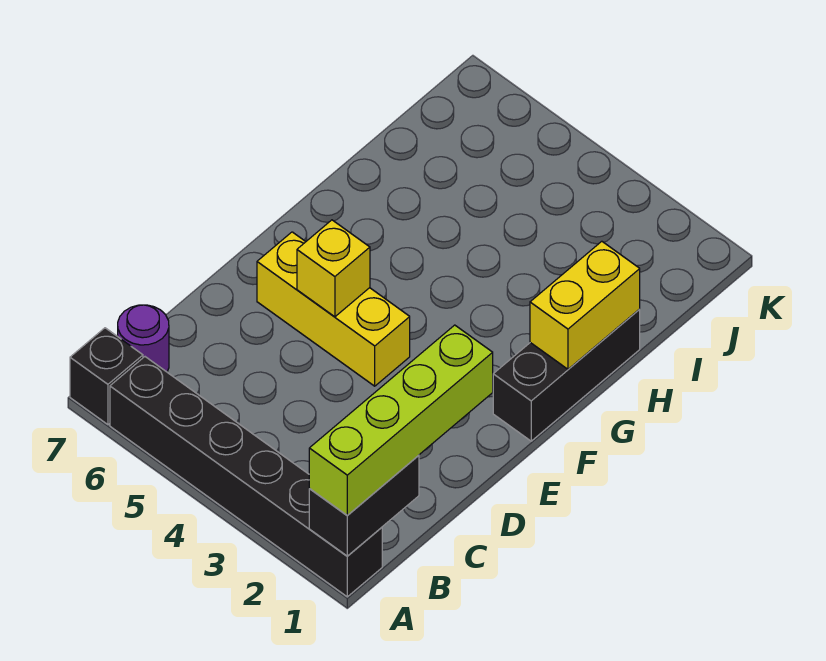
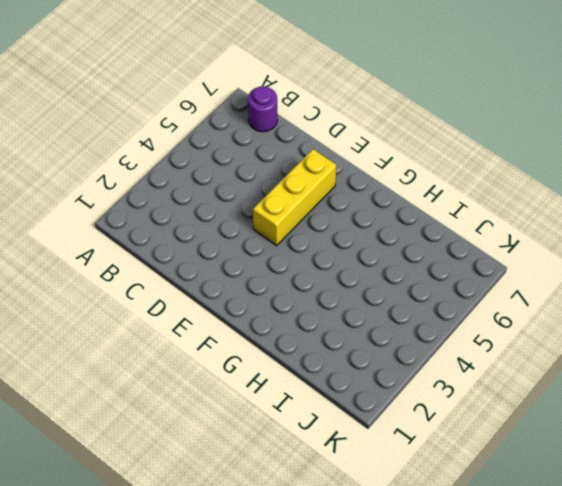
none -> black brick A1:A6 level 1
none -> black brick A7 level 1

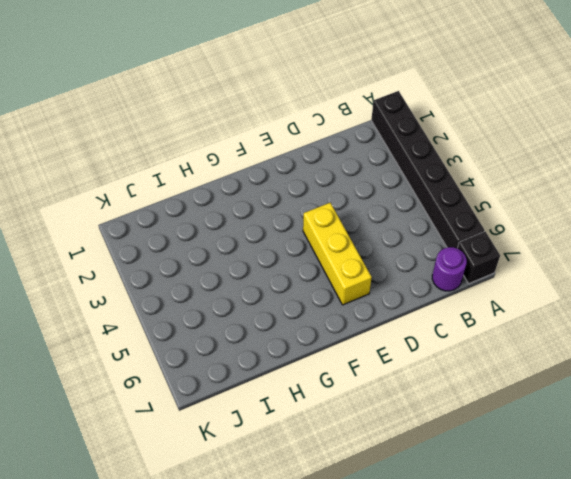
none -> black brick F1:H1 level 1
none -> black brick A1:B1 level 2

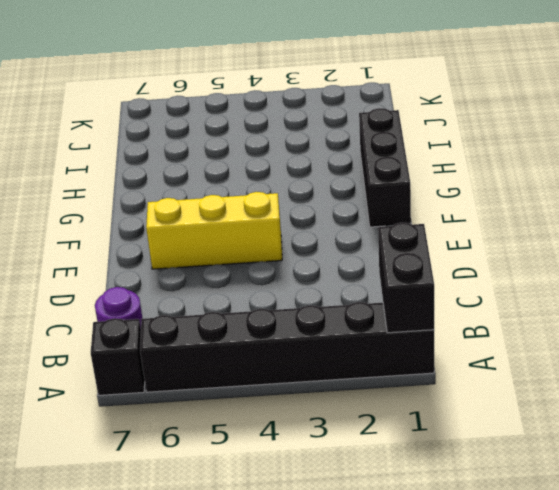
none -> yellow brick E5 level 2
none -> yellow brick G1:H1 level 2

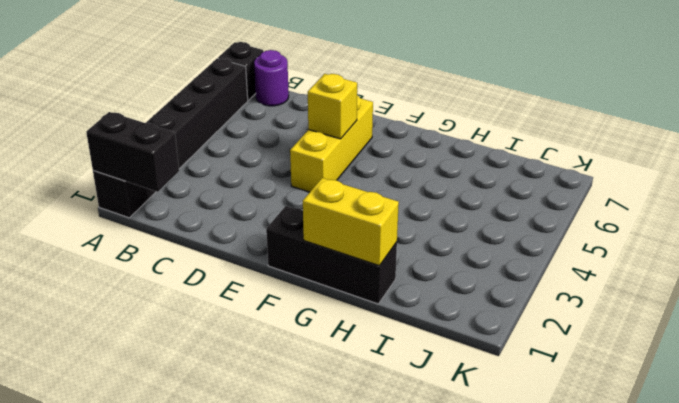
none -> lime brick A1:D1 level 3

